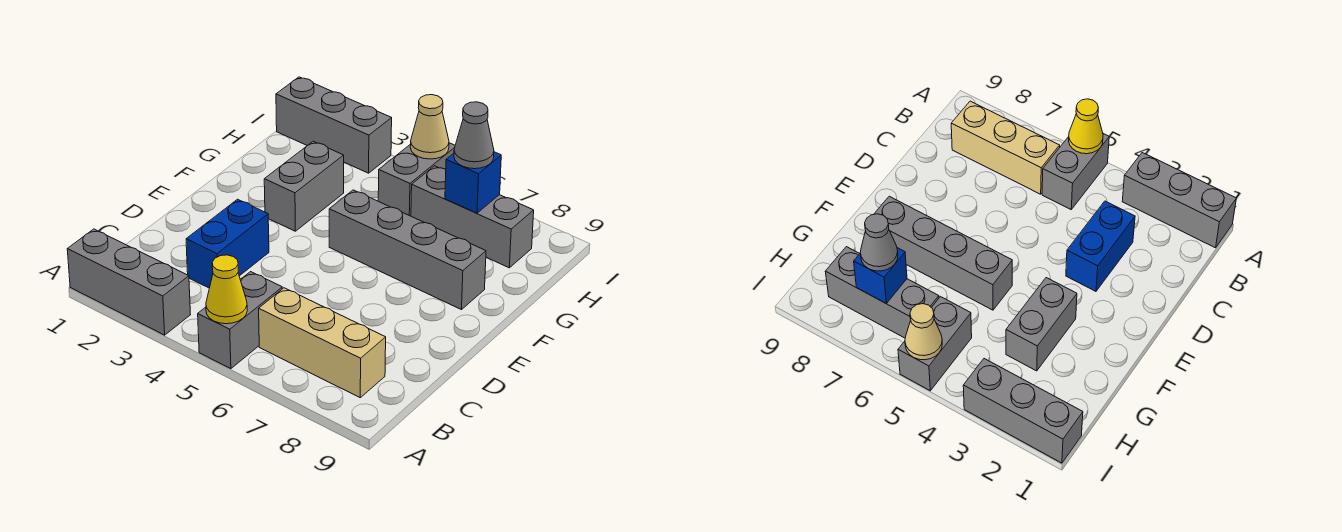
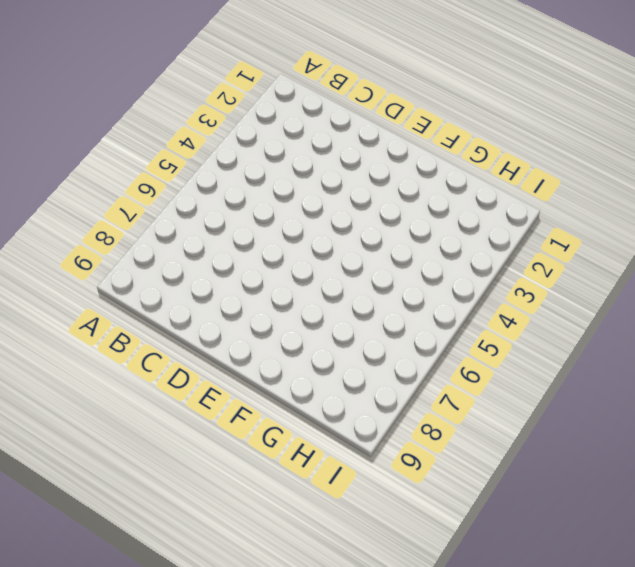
none -> grey brick A1:A3 level 1
none -> grey brick A5:B5 level 1
none -> tan brick B6:B8 level 1

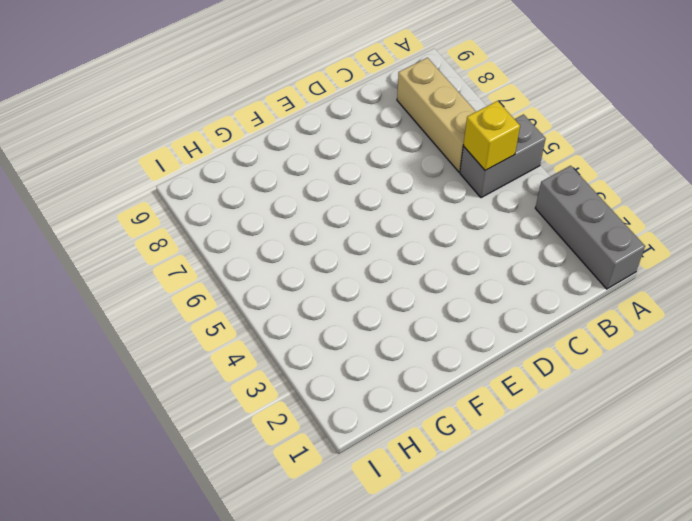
yellow brick B5 level 2 -> none
none -> blue brick C3:D3 level 1
none -> grey brick F3:G3 level 1
none -> grey brick F5:F8 level 1

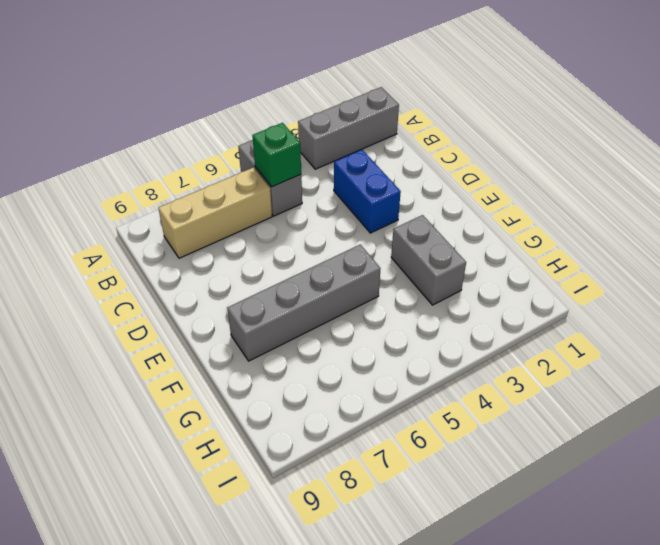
green brick B5 level 2 -> none
none -> grey brick H5:I5 level 1
none -> grey brick H6:H8 level 1
none -> grey brick I1:I3 level 1

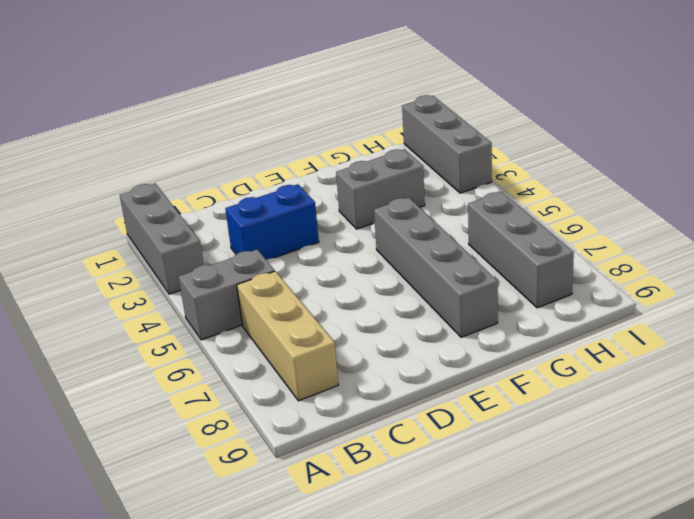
none -> grey brick H5:I5 level 1
none -> yellow cone A5 level 2
none -> blue brick H7 level 2

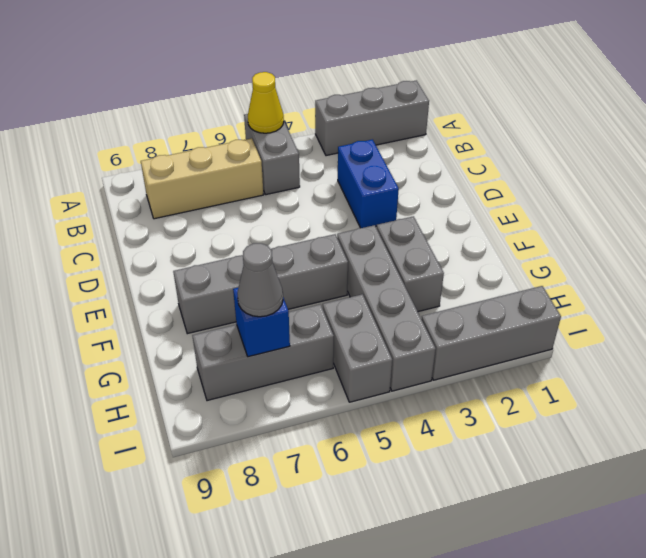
grey brick F4:I4 level 1 -> none
none -> tan cone I5 level 2

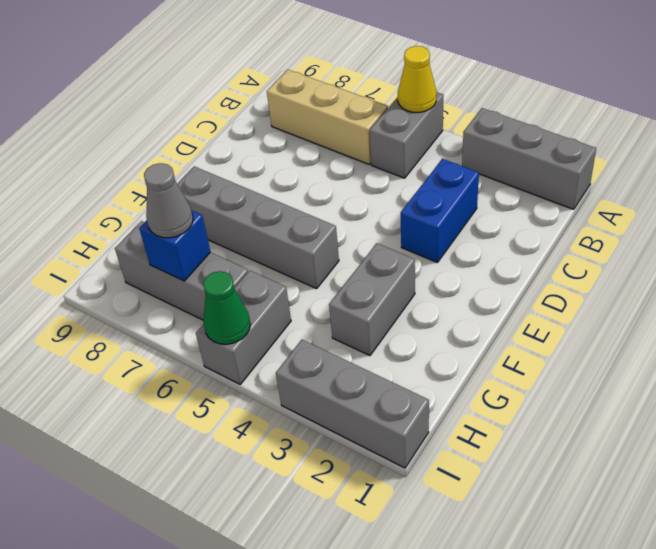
green cone I5 level 2 -> tan cone I5 level 2

